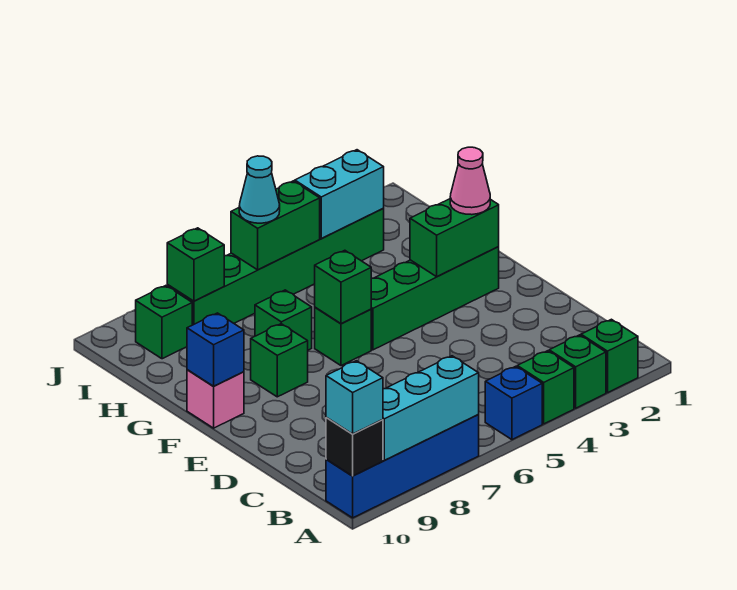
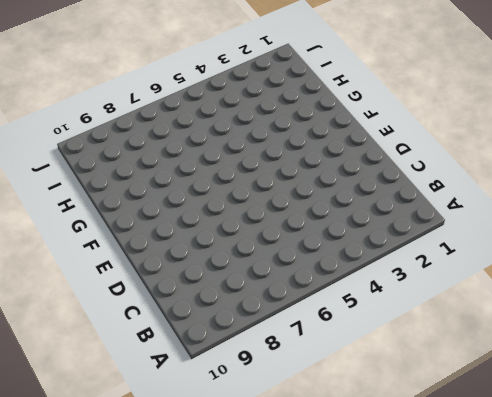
none -> green brick A2 level 1
none -> green brick A3 level 1
none -> green brick A4 level 1

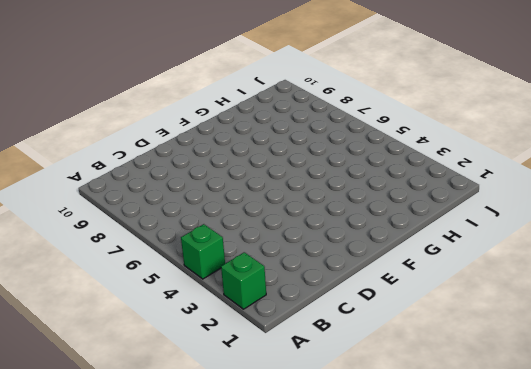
none -> green brick A3 level 1
none -> blue brick A5 level 1
none -> blue brick A7:A10 level 1

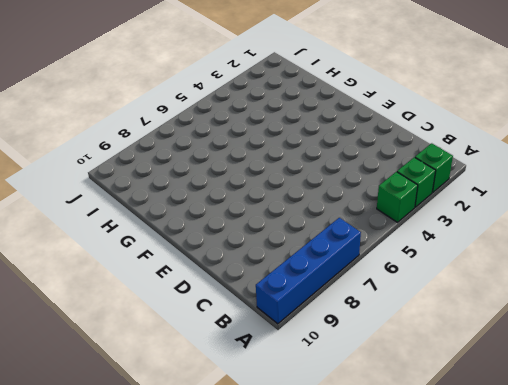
none -> blue brick A5 level 1
none -> green brick F2:F5 level 1
none -> green brick F6 level 1

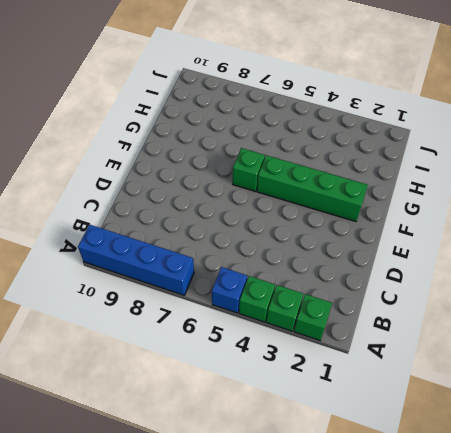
none -> green brick F8 level 1
none -> pink brick F10 level 1
none -> green brick G7 level 1

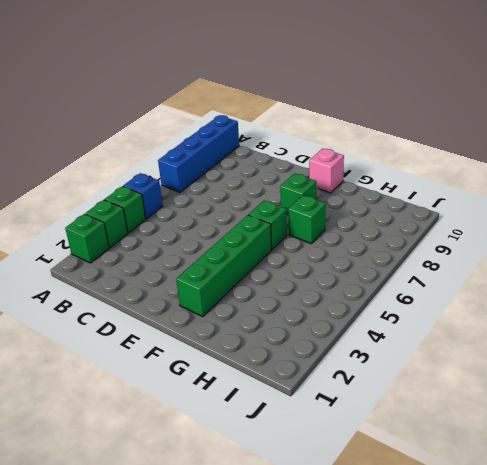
none -> green brick I3:I8 level 1
none -> green brick I9 level 1
none -> cyan brick A7:A9 level 2

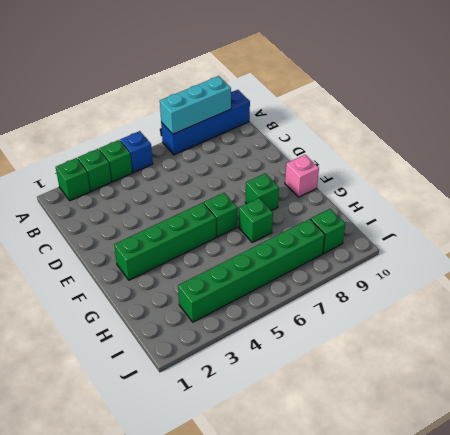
none -> black brick A10 level 2
none -> green brick F2:F3 level 2
none -> green brick F6 level 2

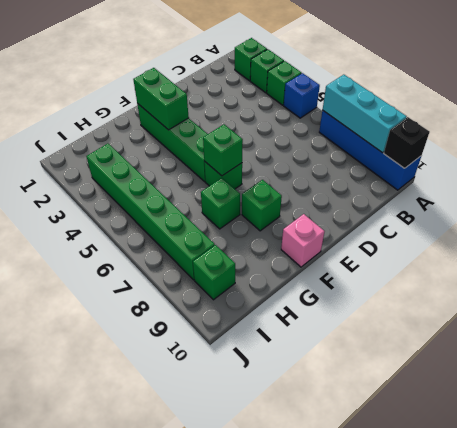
none -> blue brick F10 level 2
none -> cyan brick I3:I4 level 2
none -> green brick I5:I6 level 2

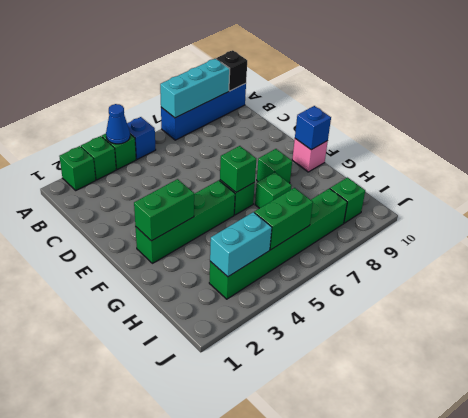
blue cone A4 level 2 -> none
none -> green brick I8 level 2
none -> cyan brick A10 level 3
none -> pink cone F2 level 3

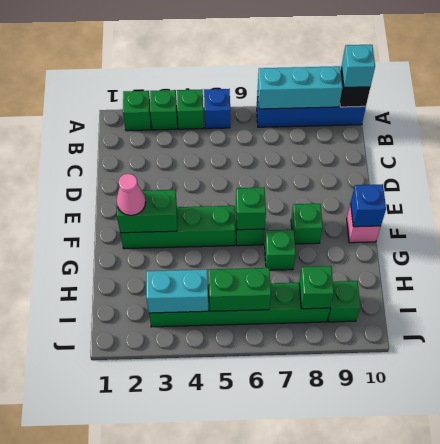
none -> cyan cone I6 level 3

